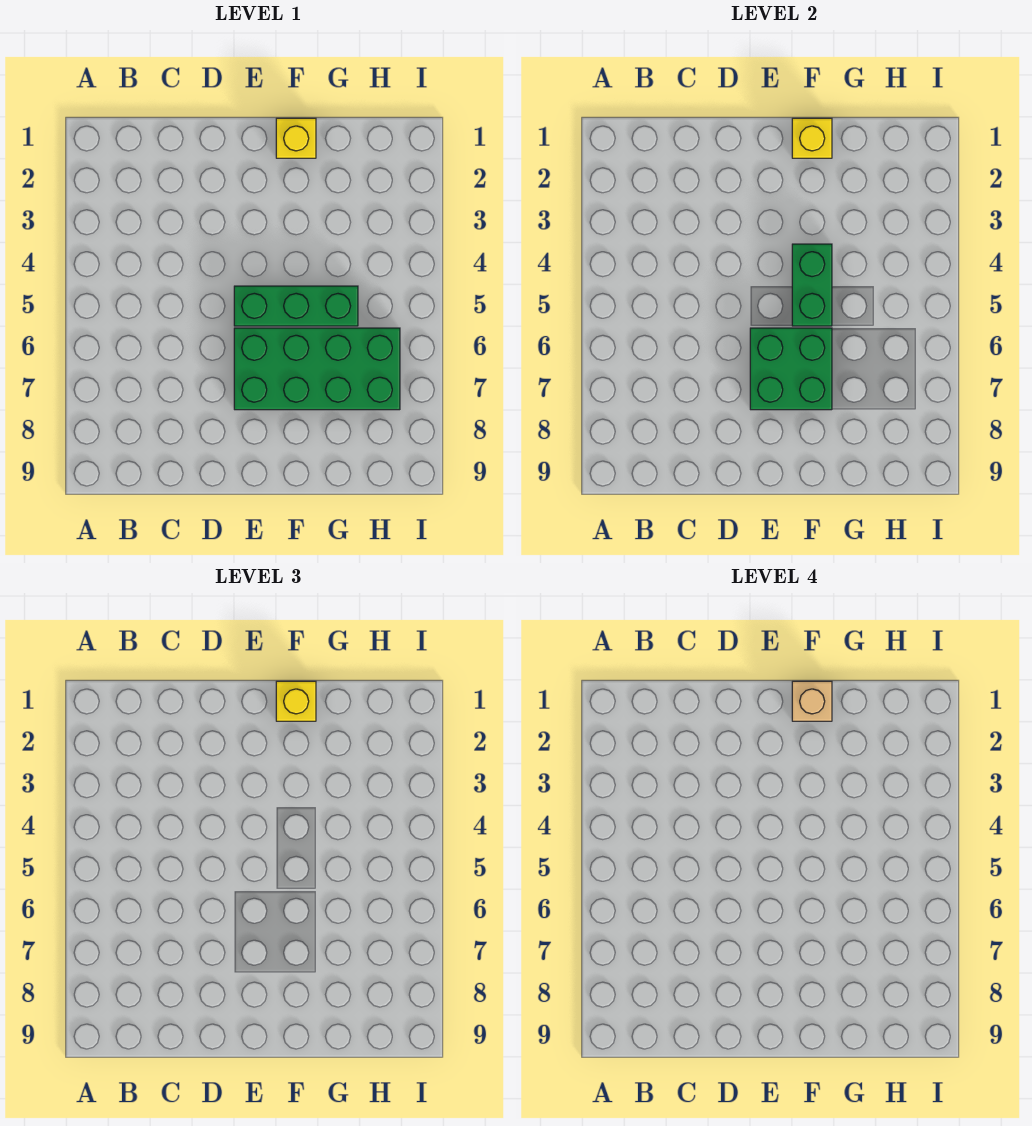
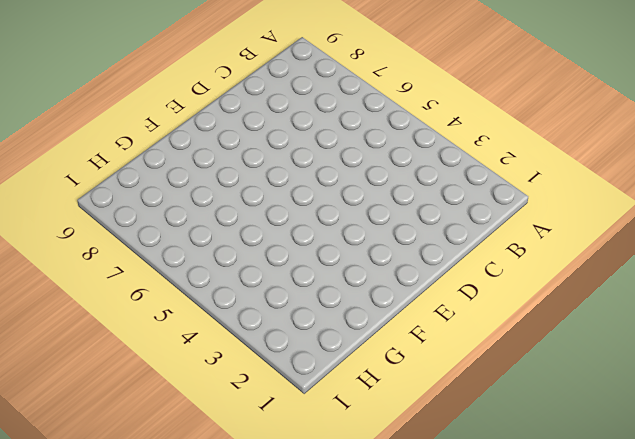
none -> green brick E5:G5 level 1
none -> green brick E6:H7 level 1

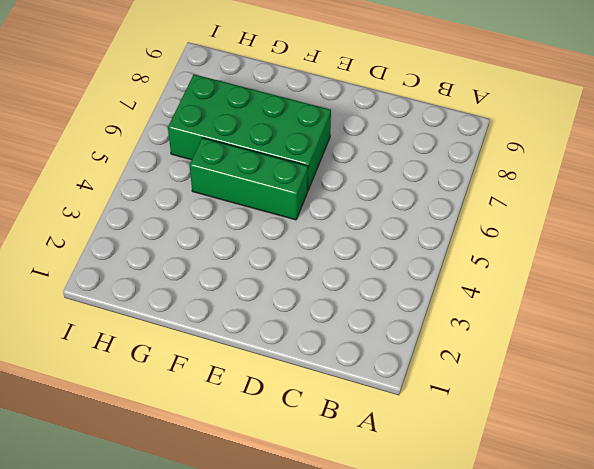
none -> yellow brick F1 level 1
none -> green brick E6:F7 level 2

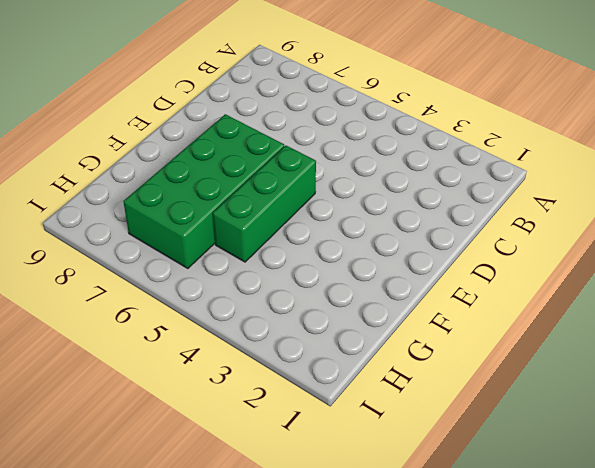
none -> yellow brick F1 level 1
none -> green brick E6:F7 level 2

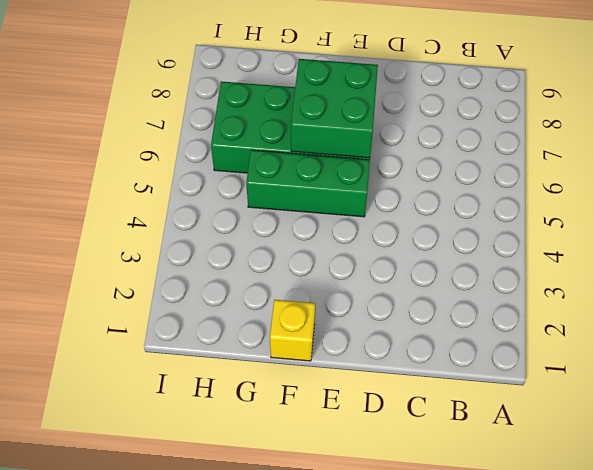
none -> yellow brick F1 level 2
none -> green brick F4:F5 level 2

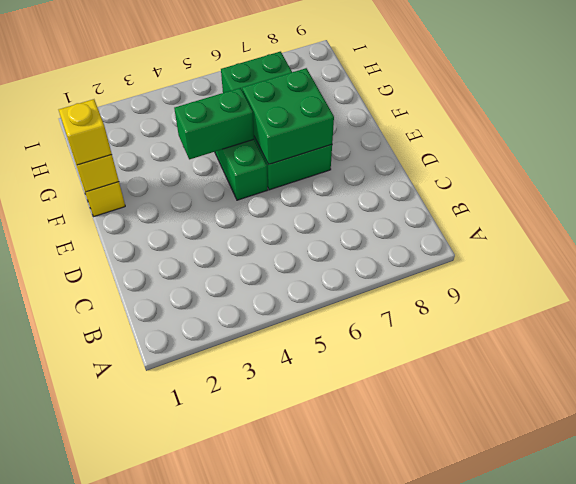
none -> tan brick F1 level 4

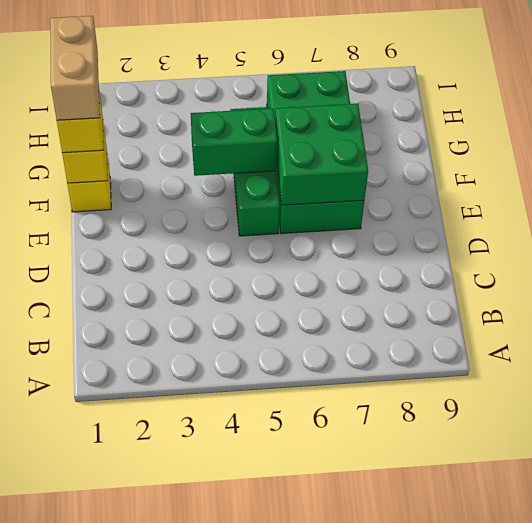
tan brick F1:G1 level 4 -> tan brick F1 level 4

